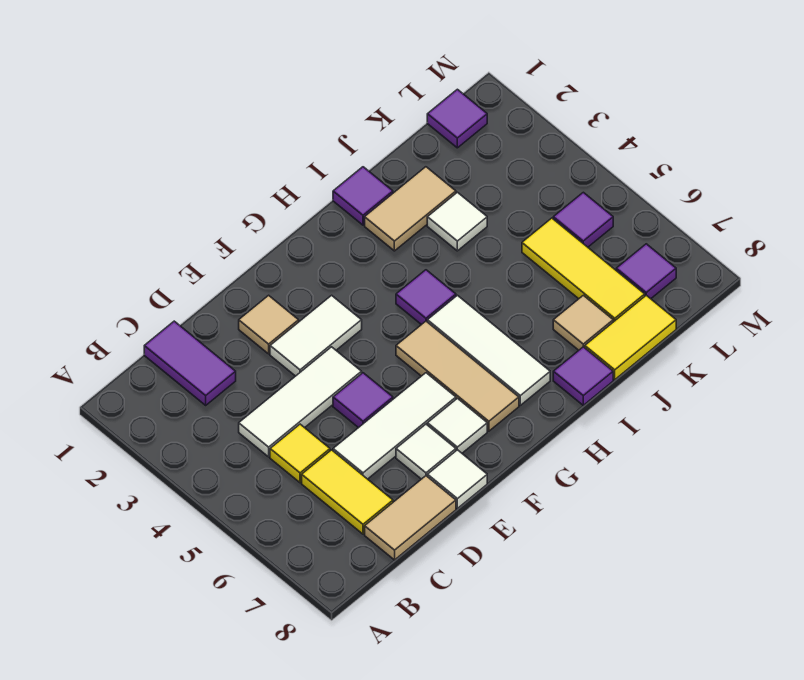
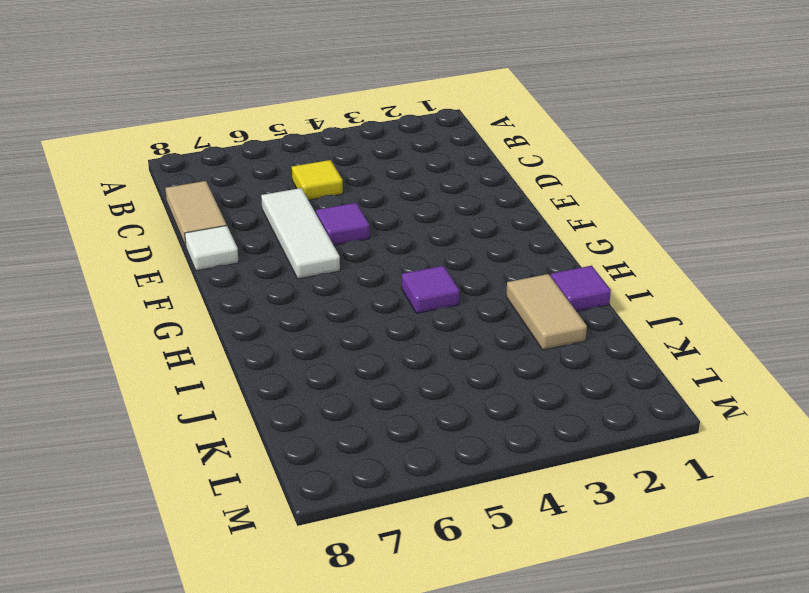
none -> purple tile C1:C2 level 1
none -> white tile C4:E4 level 1
none -> yellow tile C6:C7 level 1

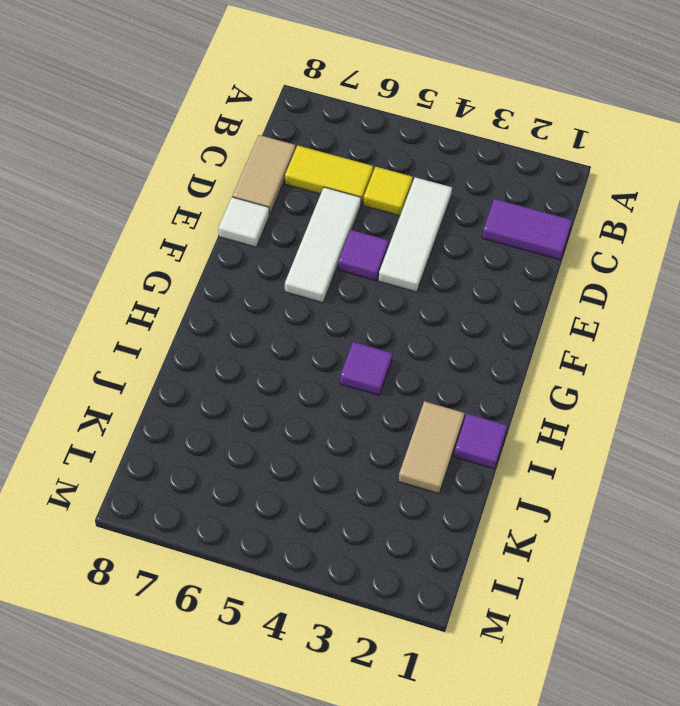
none -> tan tile E2 level 1
none -> white tile E3:F3 level 1
none -> white tile E7 level 1

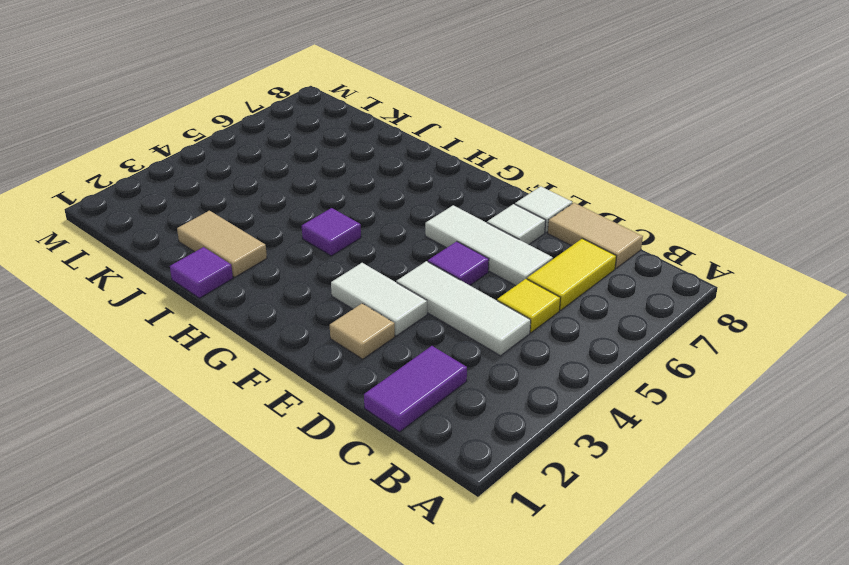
none -> white tile F7 level 1
none -> tan tile G5:G7 level 1
none -> white tile H5:H7 level 1

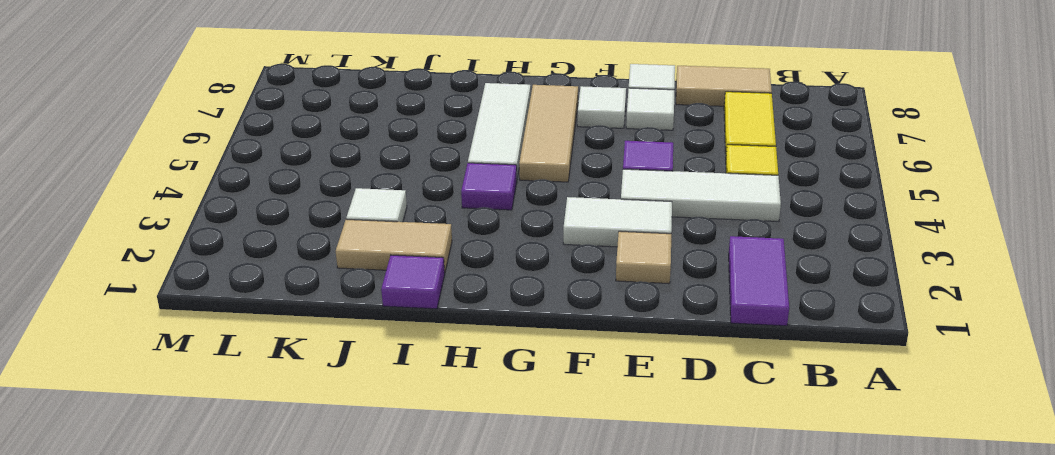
none -> white tile D6:F6 level 1
none -> purple tile I8 level 1
none -> tan tile J7 level 1

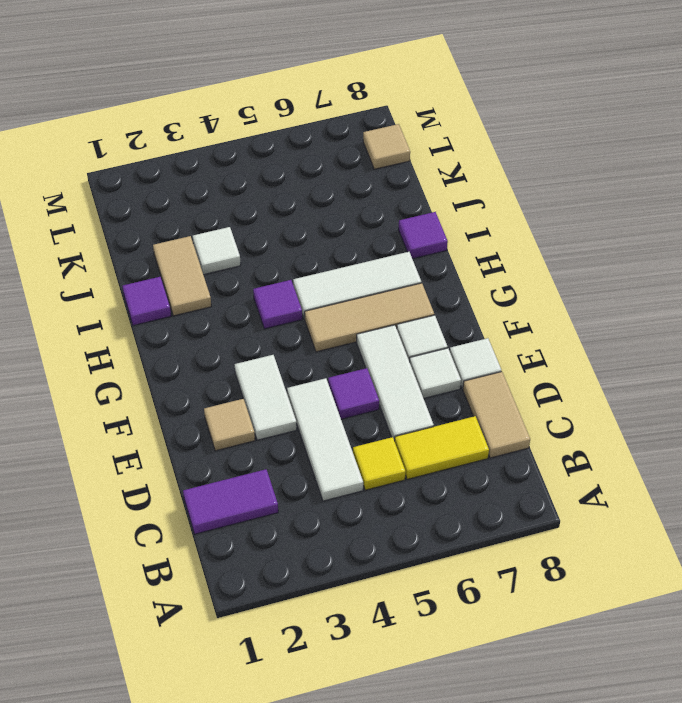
tan tile L8 level 1 -> tan tile J7 level 1
none -> yellow tile J8:K8 level 1
none -> yellow tile K5:K7 level 1
none -> purple tile L1 level 1

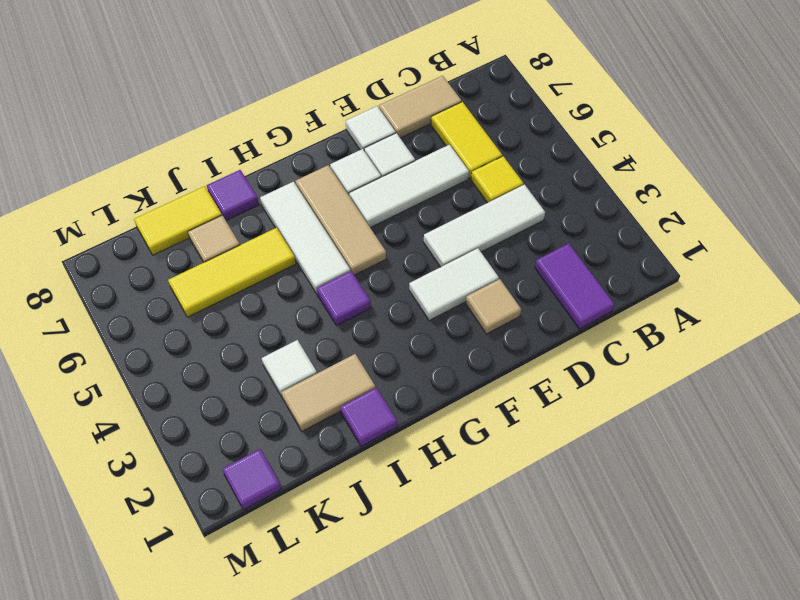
yellow tile I6:K6 level 1 -> yellow tile K5:K7 level 1
none -> purple tile E5 level 1
none -> purple tile L5 level 1
none -> purple tile L7 level 1

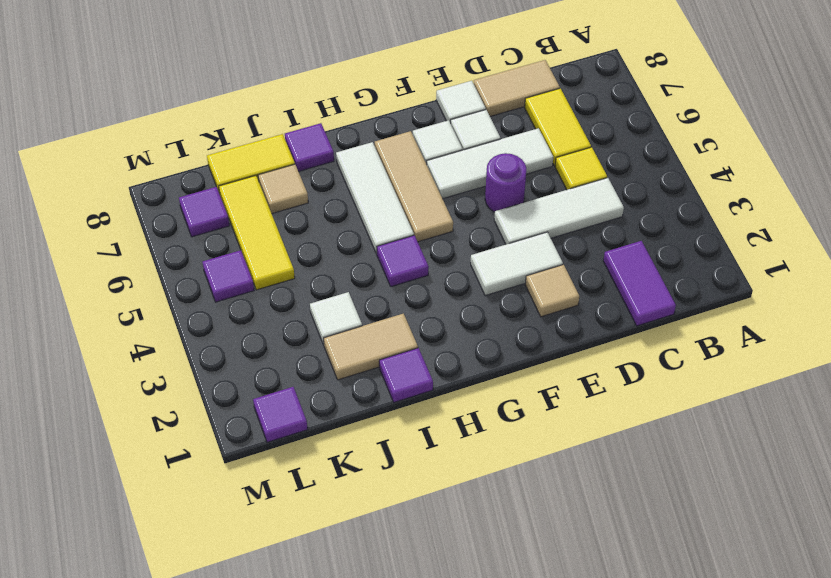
purple round brick E5 level 1 -> purple tile E5 level 1

